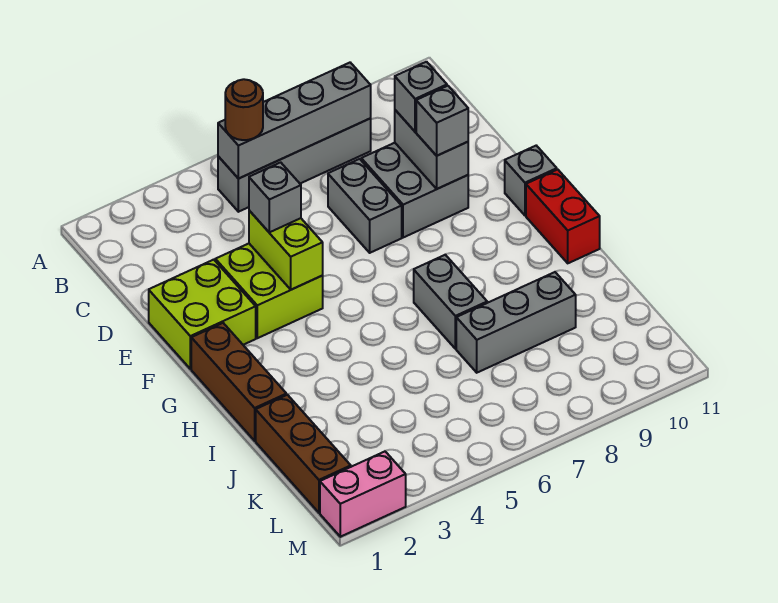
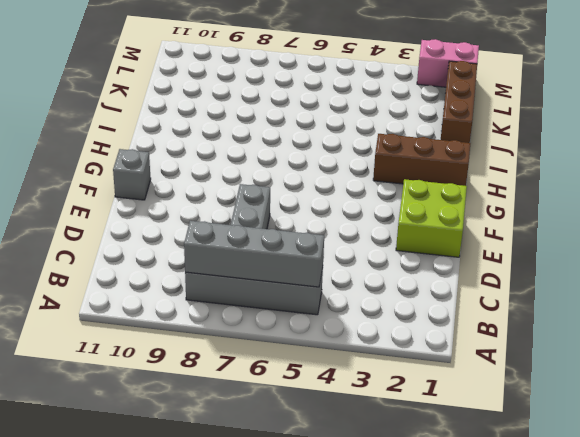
brown brick H1:H3 level 1 -> brown brick G1:I1 level 1
none -> grey brick D8:E9 level 1
none -> lime brick E3:F4 level 1
none -> red brick G11:H11 level 1

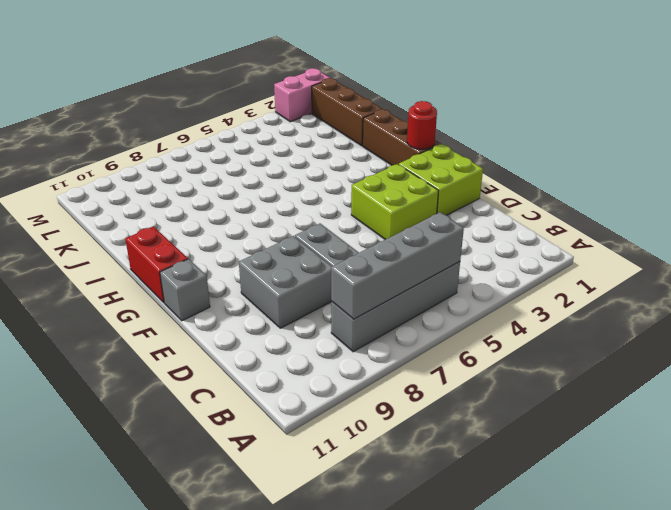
red round brick G1 level 2 -> none
none -> grey brick H7:I7 level 1
none -> grey brick J7:J9 level 1
none -> grey brick D9:E9 level 2

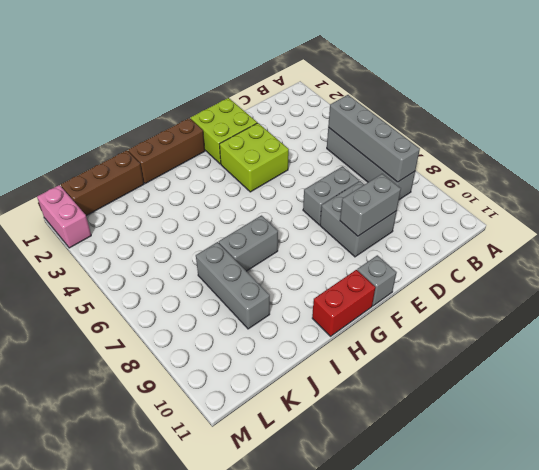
none -> lime brick E4:F4 level 2
none -> brown round brick B5 level 3
none -> grey brick D9 level 3

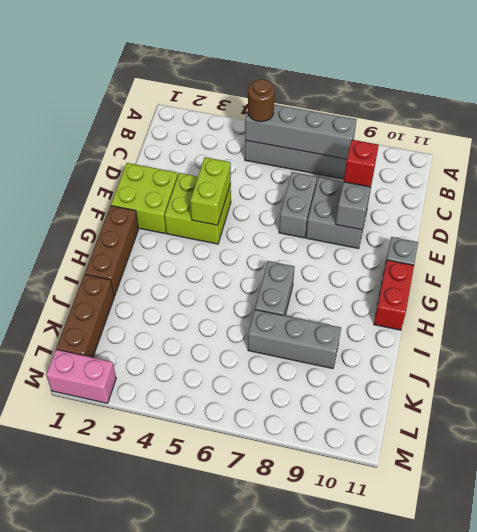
red brick D9 level 3 -> grey brick D9 level 3
none -> grey brick E4 level 3
none -> grey brick E9 level 3

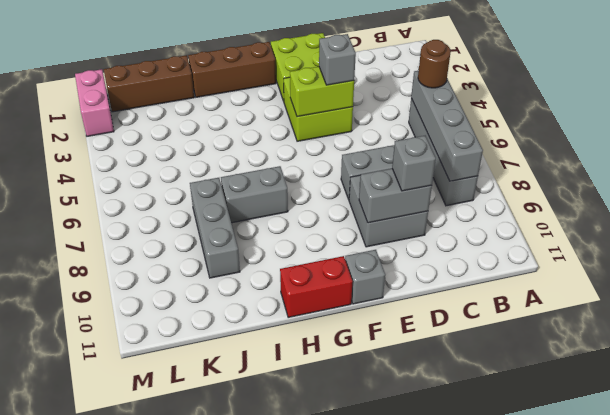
none -> grey brick E9 level 3

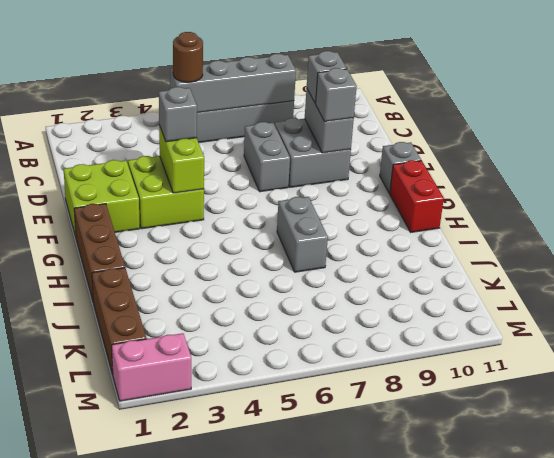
none -> grey brick J7:J9 level 1

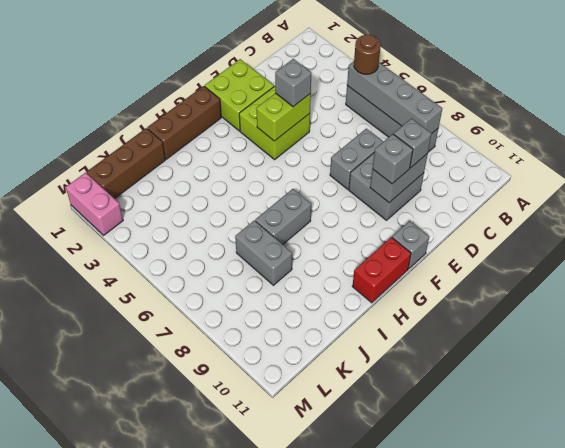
grey brick J7:J8 level 1 -> grey brick J7:J9 level 1

